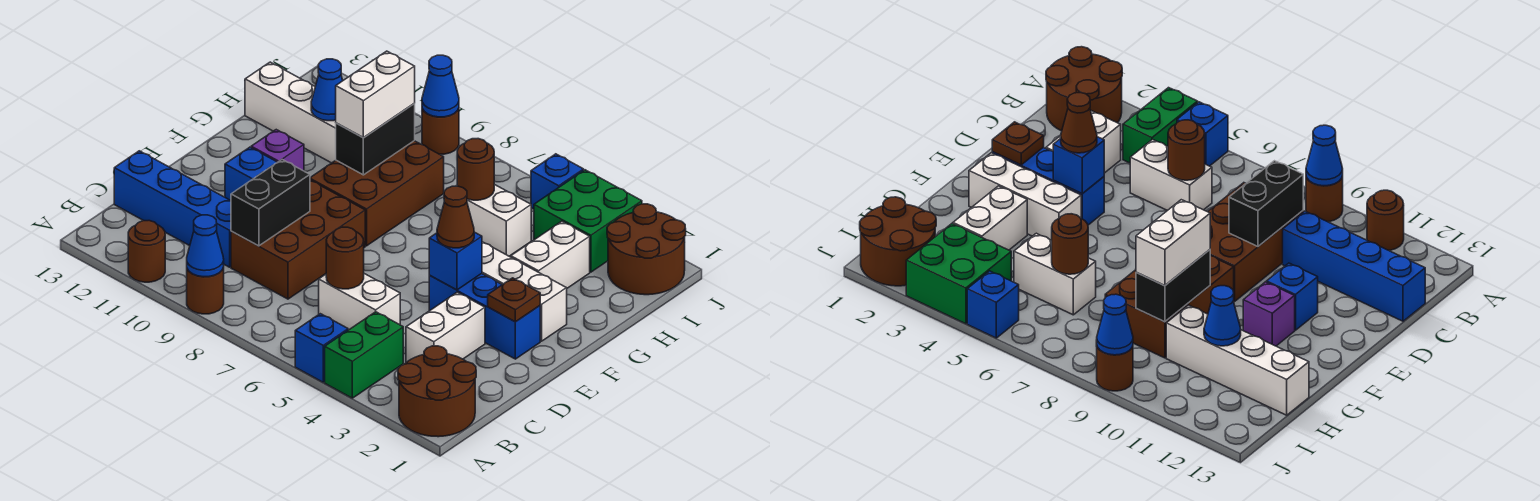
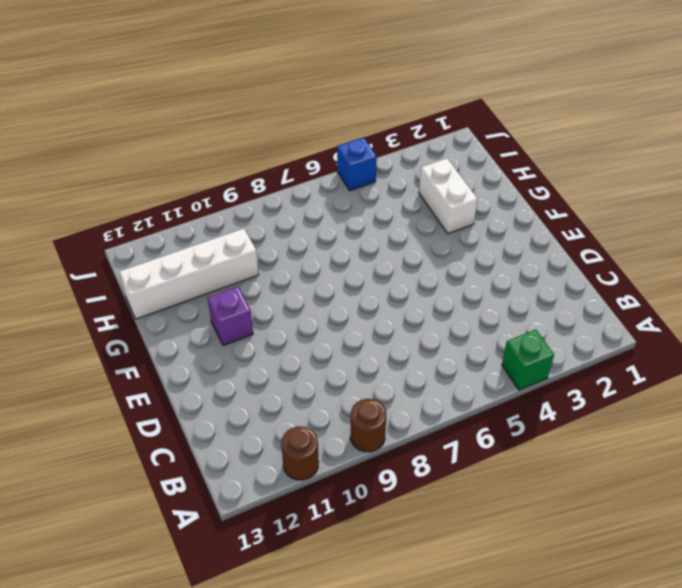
green brick A4 level 1 -> green brick A4:B4 level 1
none -> brown round brick A1:B2 level 1
none -> blue brick A5 level 1
none -> white brick C3:D3 level 1
none -> white brick C5:C6 level 1

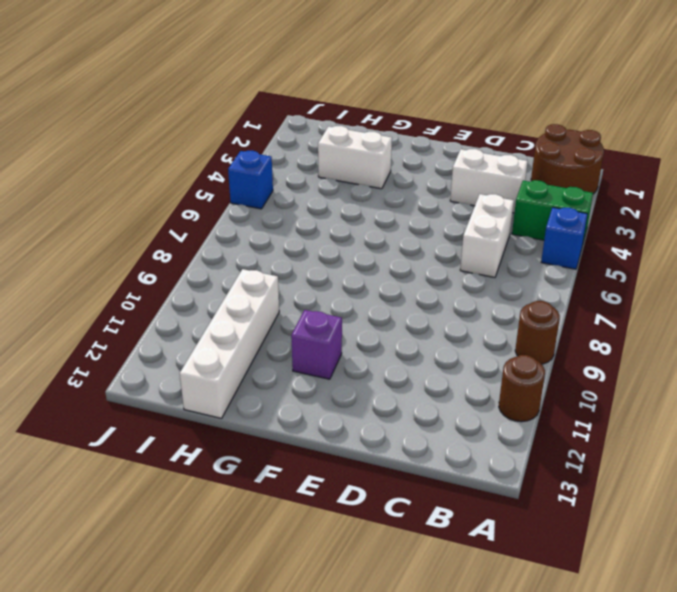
none -> brown brick C8:E9 level 1
none -> blue brick C10:C13 level 1
none -> blue brick E2:E4 level 1
none -> blue brick E11 level 1

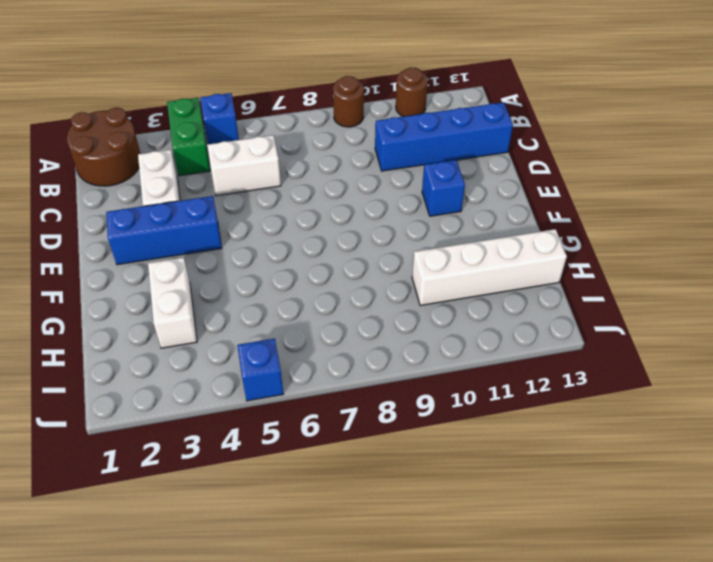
none -> brown brick C8:E9 level 1
none -> white brick F2:F4 level 1
none -> brown brick F8:H9 level 1
none -> purple brick F11 level 1

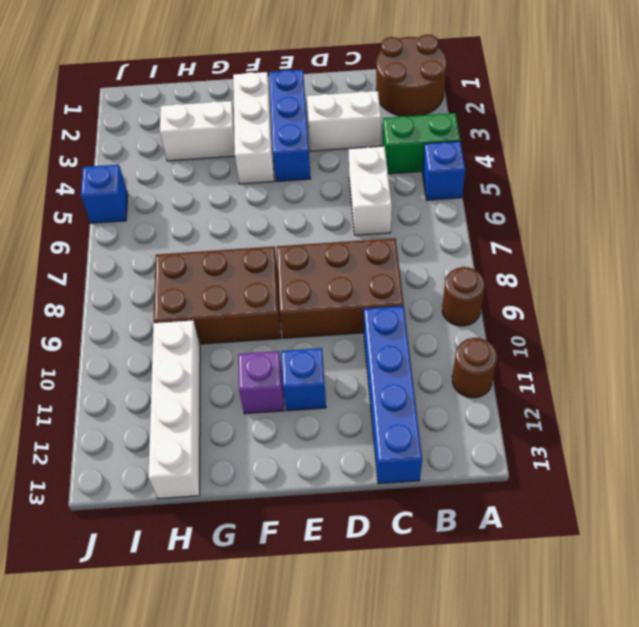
none -> white brick H5:H6 level 1
none -> brown round brick I1:J2 level 1
none -> green brick I3:J4 level 1
none -> brown round brick J9 level 1

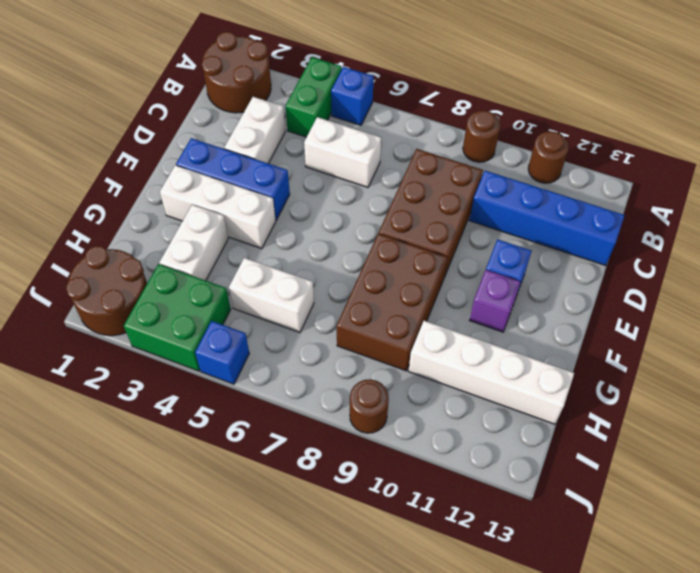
none -> blue cone A9 level 2
none -> brown round brick C6 level 2
none -> black brick C9:D9 level 2
none -> brown plate E2 level 2

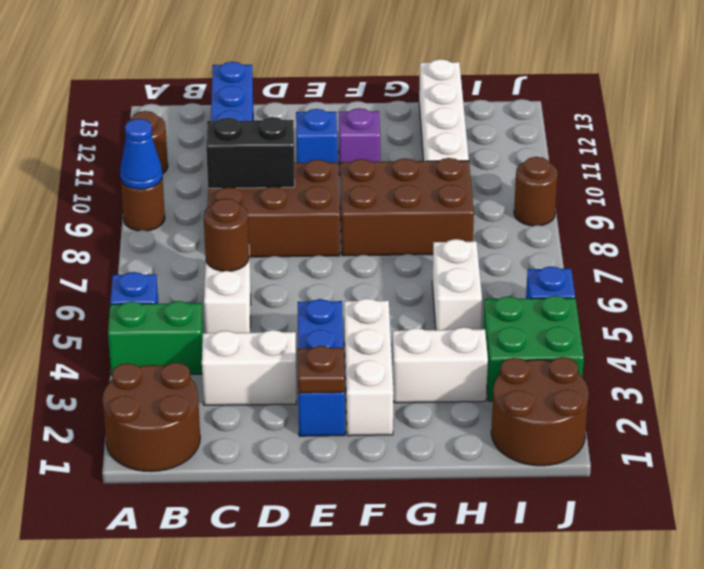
none -> blue brick E4 level 2
none -> black brick G9:H9 level 2
none -> brown round brick H6 level 2
none -> blue cone H11 level 2

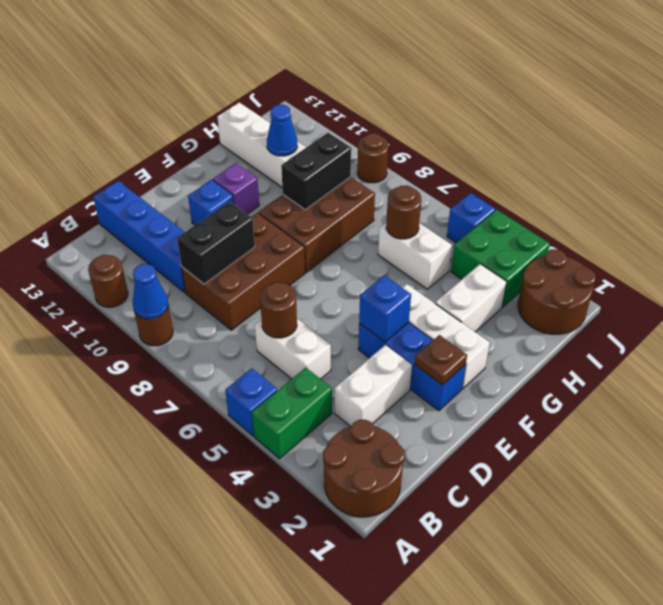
none -> blue cone J9 level 2
none -> brown cone E4 level 3
none -> white brick G9:H9 level 3

